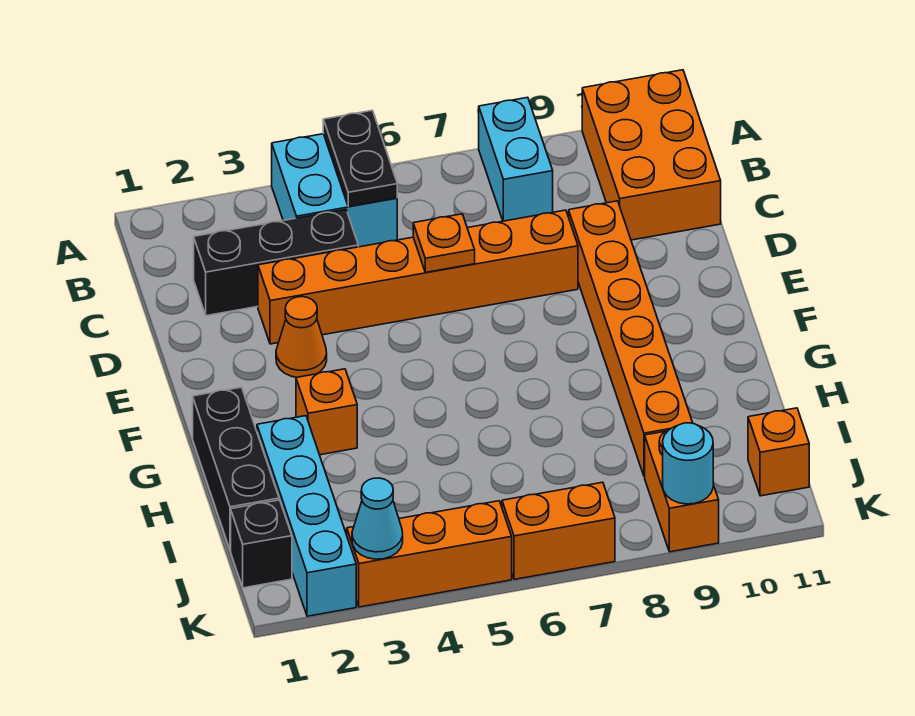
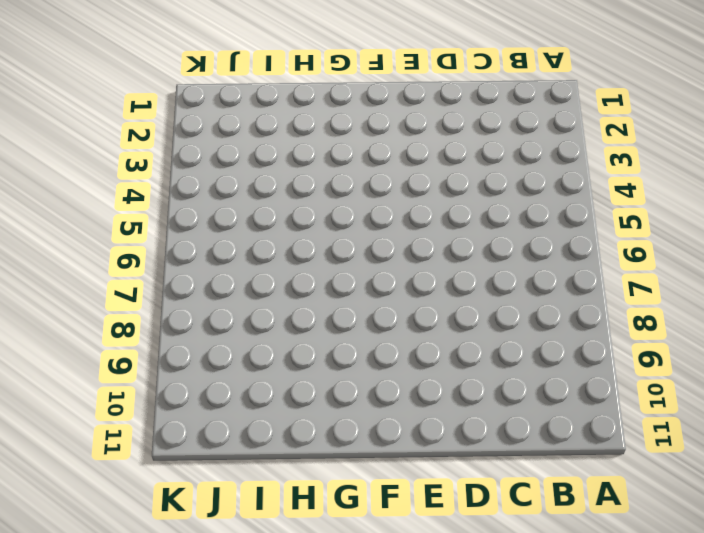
none -> cyan brick A4:B5 level 1
none -> cyan brick A8:B8 level 1
none -> orange brick A10:C11 level 1

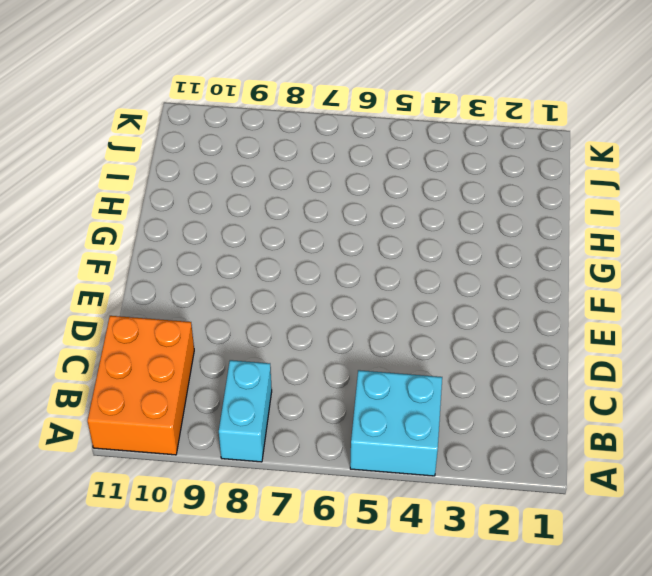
none -> black brick C2:C4 level 1
none -> orange brick D3:D8 level 1
none -> orange brick D9:I9 level 1

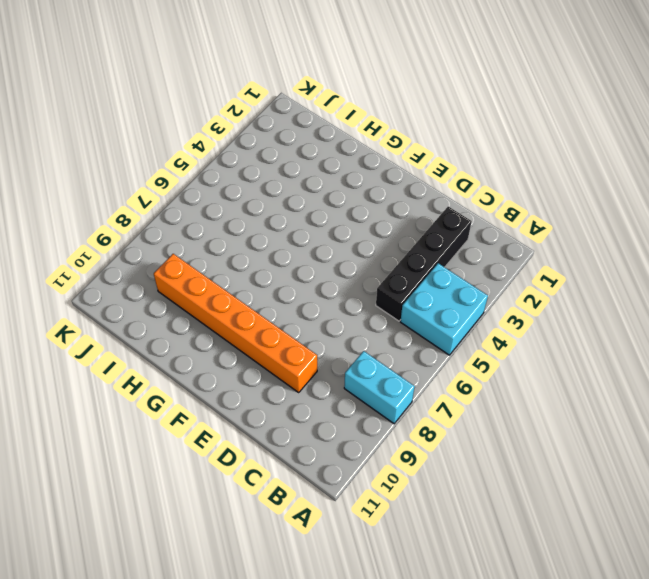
black brick C2:C5 level 1 -> black brick C2:C4 level 1
none -> orange brick A10:C11 level 1
none -> orange brick D3:D8 level 1
none -> orange cone E3 level 1

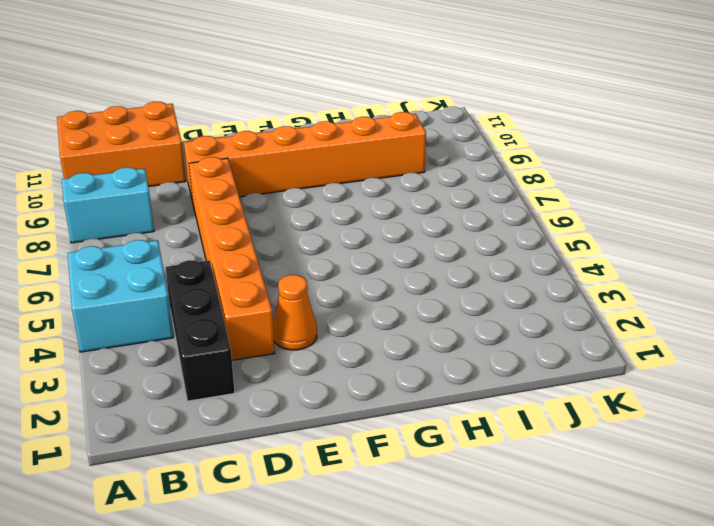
none -> black brick G1:I1 level 1
none -> orange brick G3 level 1
none -> cyan brick H2:K2 level 1

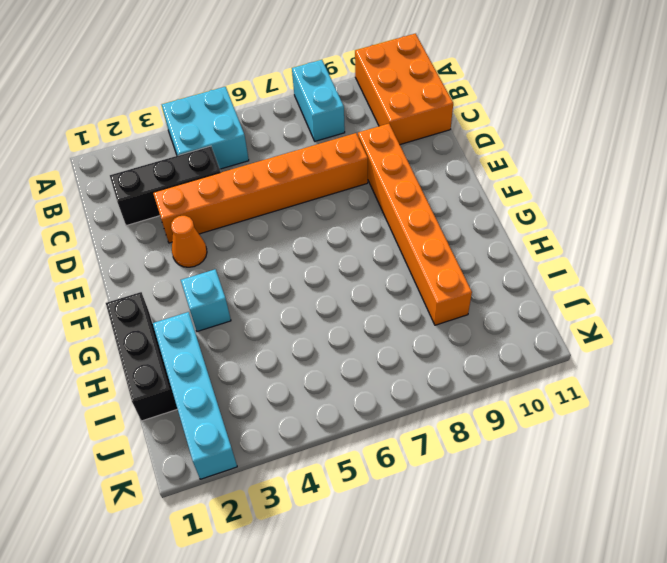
cyan brick G3 level 1 -> orange brick G3 level 1
none -> black brick J1 level 1
none -> orange brick J9:K9 level 1
none -> orange brick J11 level 1

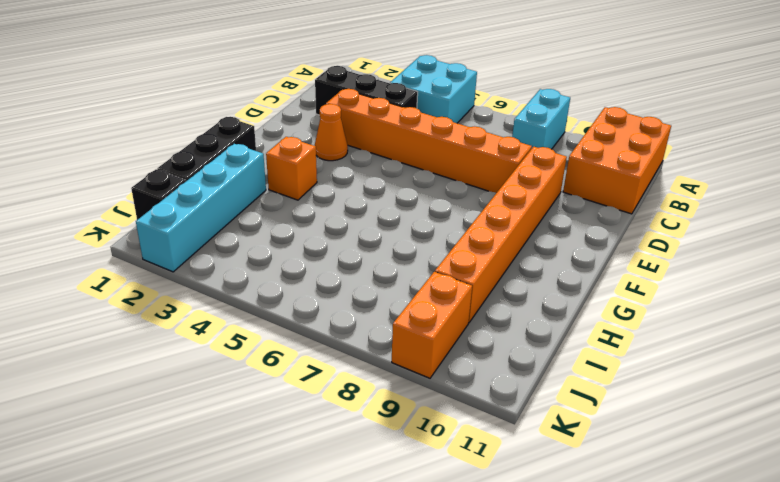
none -> orange brick J11 level 1
none -> orange brick K3:K5 level 1
none -> orange brick K6:K7 level 1

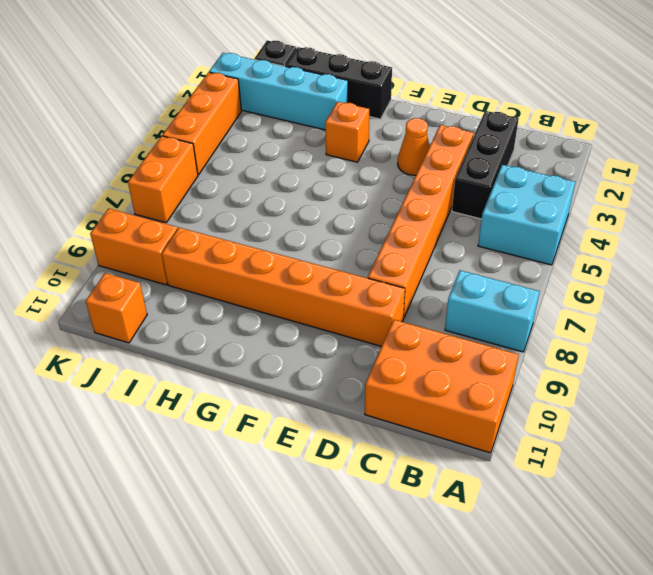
none -> black plate A5:B5 level 2
none -> orange plate D6 level 2
none -> cyan cone K3 level 2

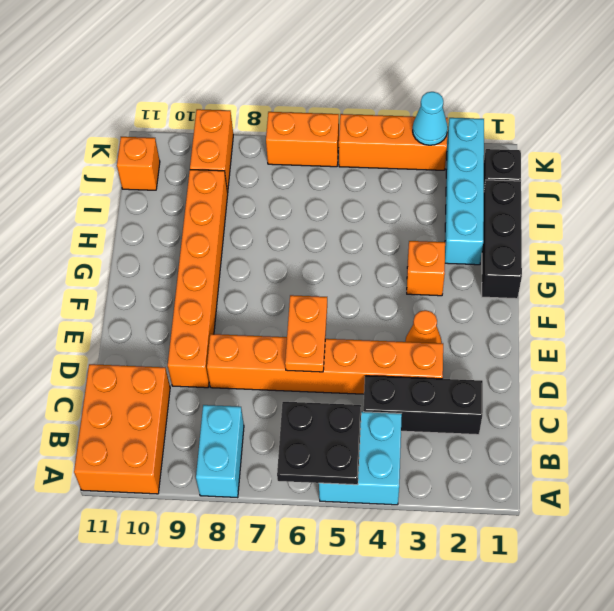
black plate A5:B6 level 2 -> black plate A5:B5 level 2
orange plate D6:E6 level 2 -> orange plate D6 level 2
none -> cyan round brick K9 level 2

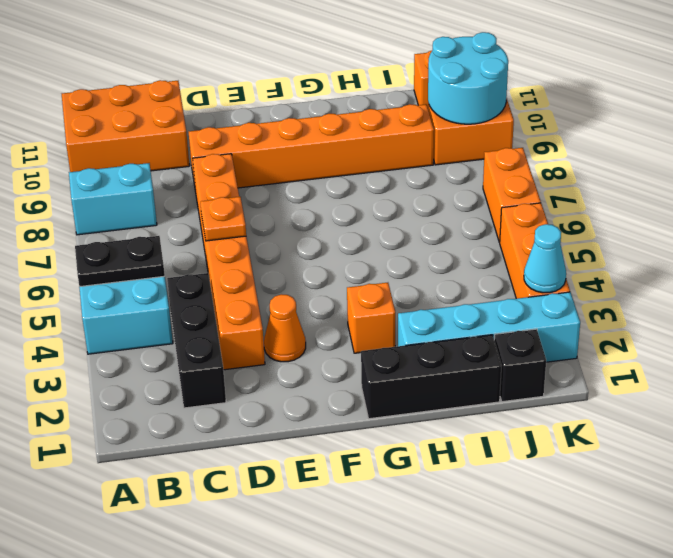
cyan round brick J9:K10 level 2 -> cyan round brick K9 level 2

